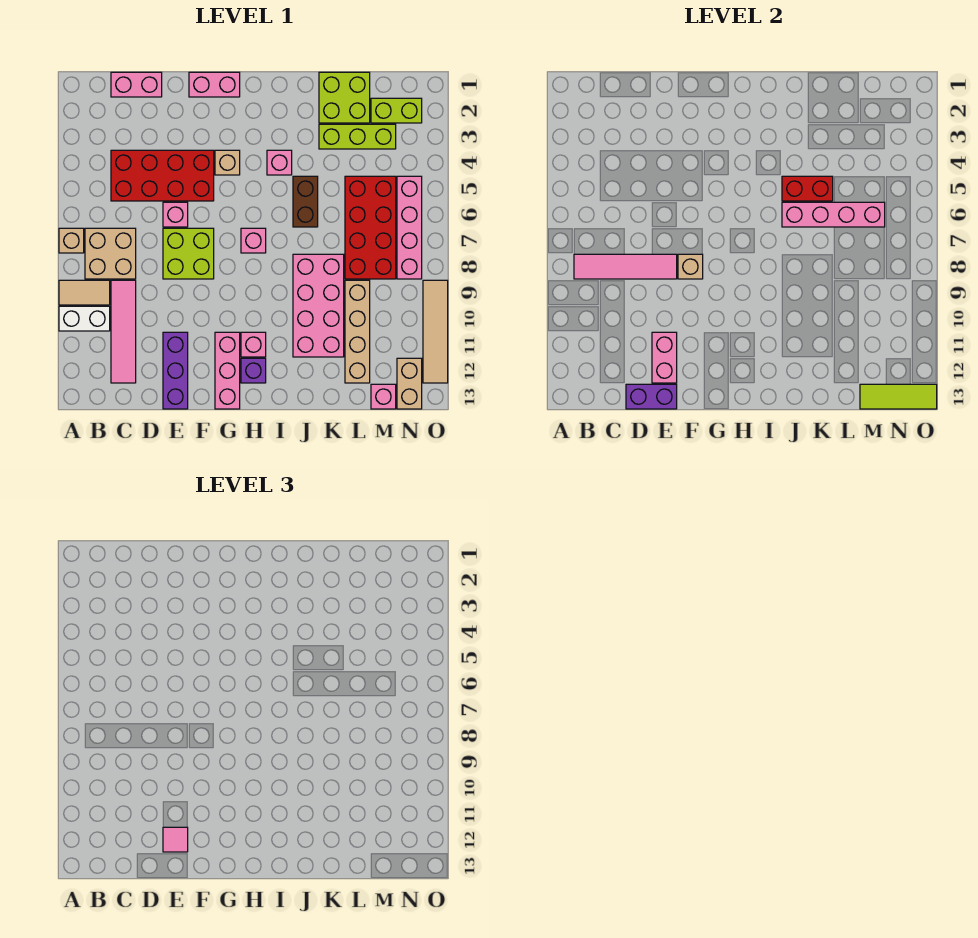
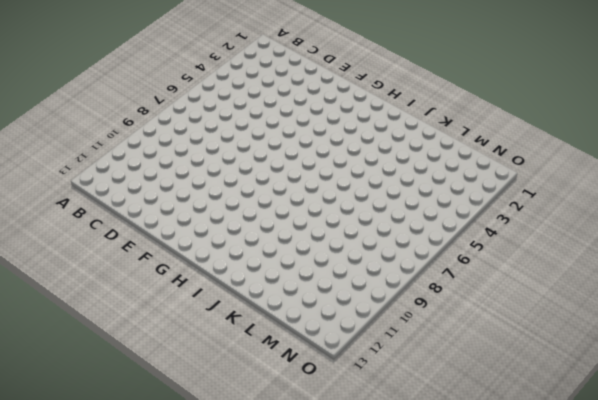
none -> tan brick A7 level 1
none -> tan tile A9:B9 level 1
none -> white brick A10:B10 level 1
none -> tan brick B7:C8 level 1

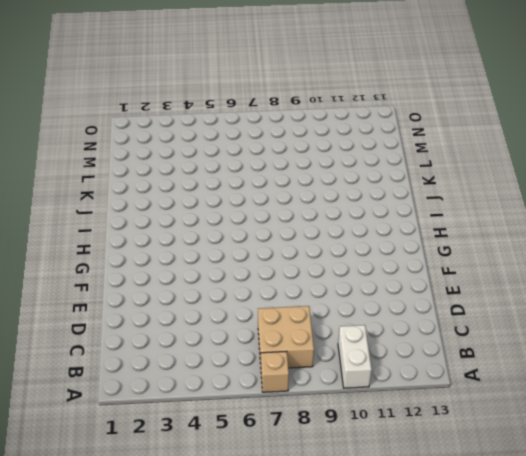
none -> tan tile A9:B9 level 1
none -> pink brick C1:D1 level 1
none -> red brick C4:F5 level 1
none -> pink tile C9:C12 level 1

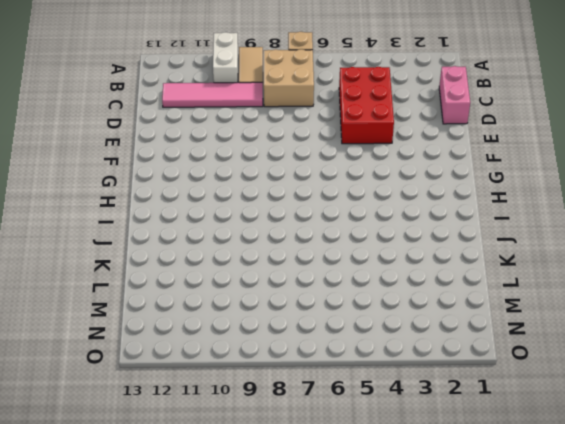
red brick C4:E5 level 1 -> red brick C4:F5 level 1
none -> pink brick E6 level 1
none -> lime brick E7:F8 level 1
none -> purple brick E11:E13 level 1
none -> pink brick F1:G1 level 1

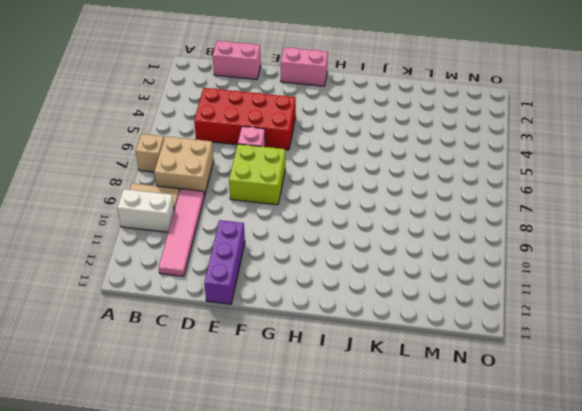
none -> tan brick G4 level 1
none -> pink brick G11:G13 level 1
none -> pink brick H7 level 1
none -> pink brick H11 level 1

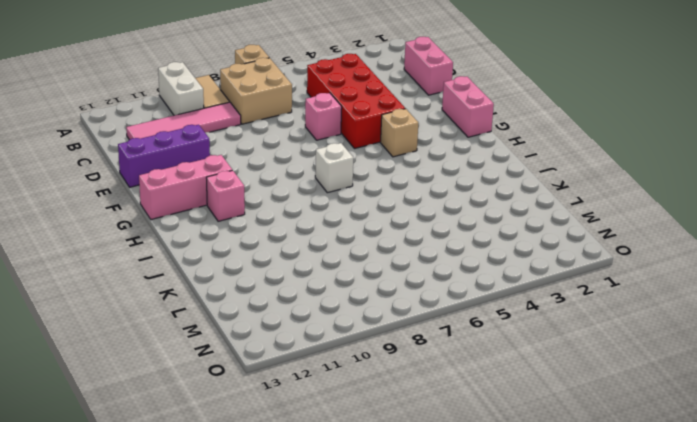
white brick H7 level 1 -> pink brick H7 level 1
none -> lime brick E7:F8 level 1
none -> purple brick H12 level 1
none -> pink brick I4 level 1
none -> brown brick J5:J6 level 1

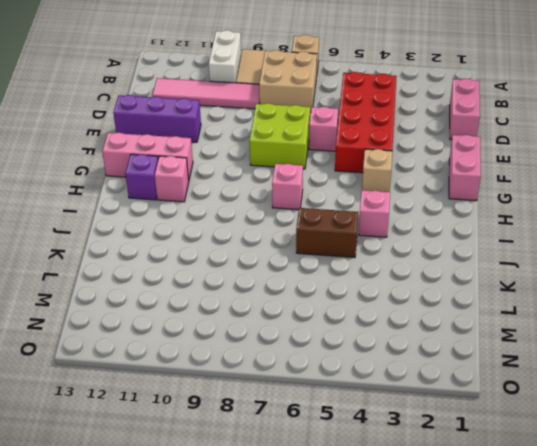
none -> pink brick J8:K11 level 1
none -> lime brick K1:L2 level 1
none -> lime brick K3:M3 level 1
none -> red brick L5:M8 level 1

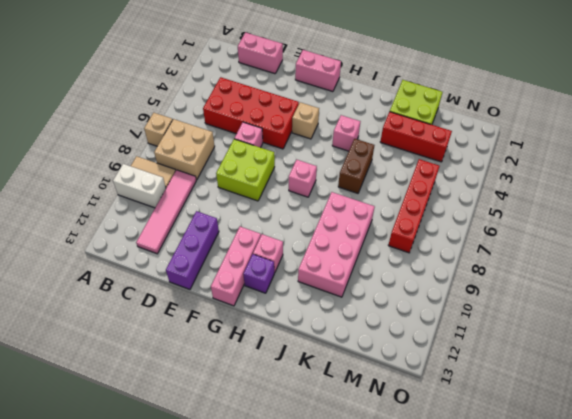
red brick K3:M3 level 1 -> lime brick K3:M3 level 1
red brick M5:M8 level 1 -> red brick L5:M8 level 1
none -> tan brick L9:L12 level 1
none -> lime brick M2:N2 level 1
none -> pink brick M13 level 1
none -> pink brick N5:N8 level 1

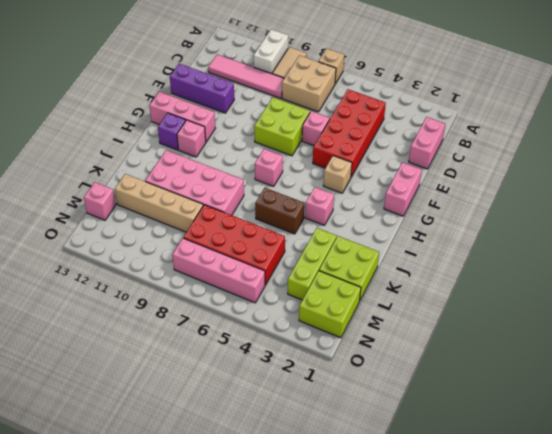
lime brick M1:N2 level 1 -> lime brick M2:N2 level 1
none -> tan brick N12:N13 level 1
none -> tan tile O9:O12 level 1
none -> pink tile B8:E8 level 2
none -> purple brick D13:E13 level 2

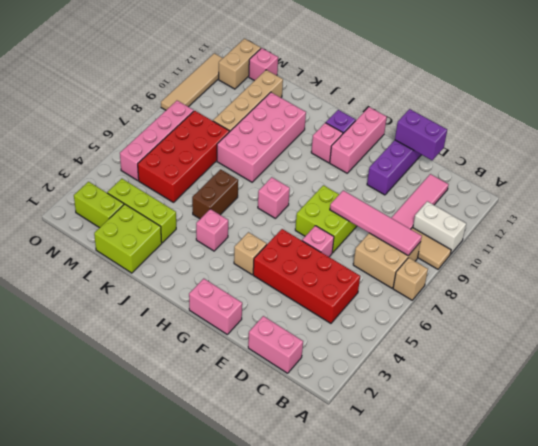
none -> pink brick E11:E12 level 2
none -> tan brick F8 level 2
none -> red brick J5:K5 level 2
none -> pink brick J6:M6 level 2

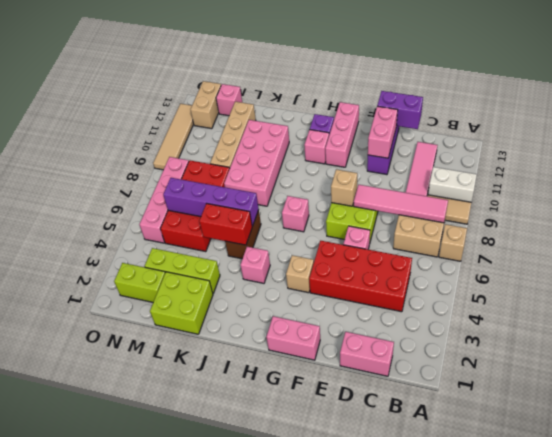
purple brick J6:M6 level 2 -> pink brick J6:M6 level 2
none -> lime tile M13:O13 level 2
none -> pink tile E12 level 3

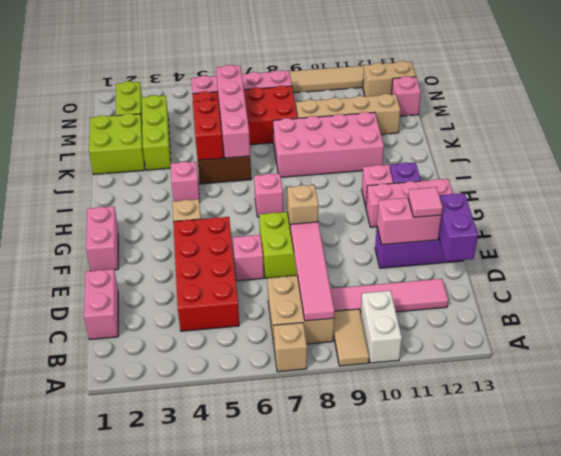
none -> lime tile M13:O13 level 2

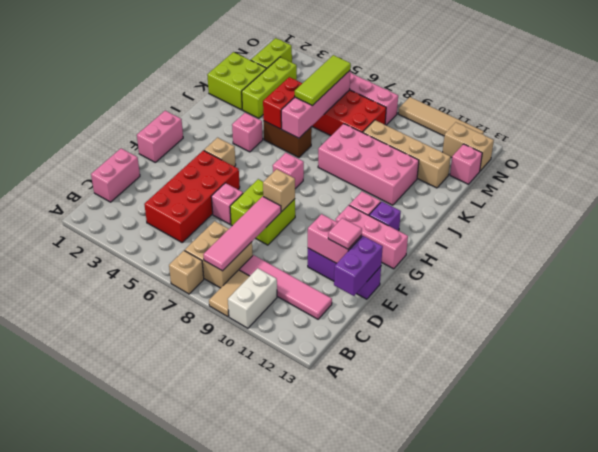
lime tile K6:M6 level 3 -> lime tile M13:O13 level 2

